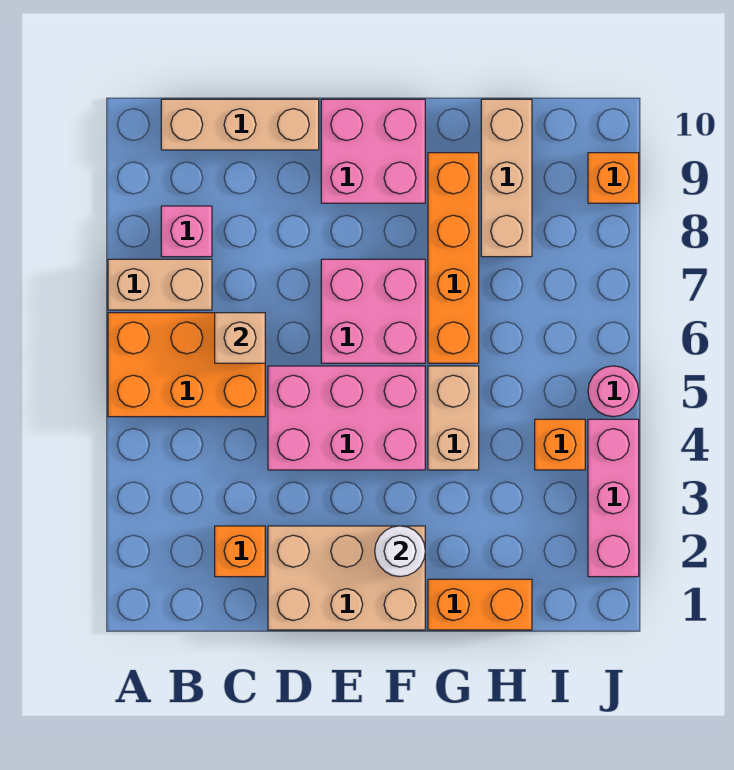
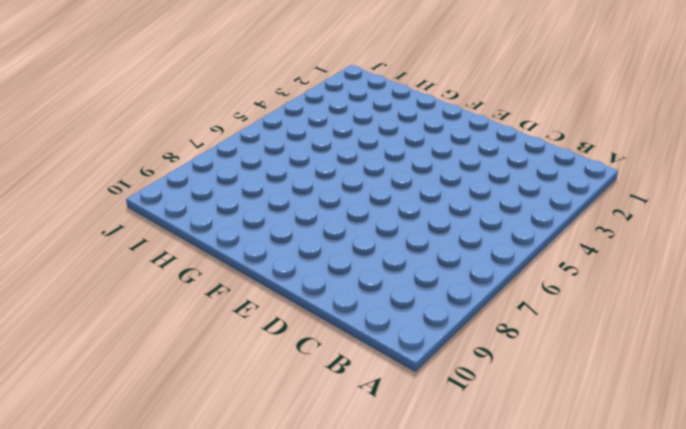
none -> orange brick A5:C6 level 1
none -> tan brick A7:B7 level 1
none -> pink brick B8 level 1

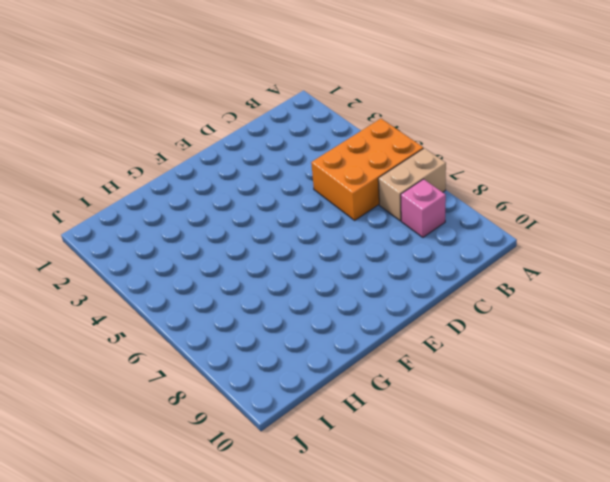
none -> tan brick B10:D10 level 1
none -> orange brick C2 level 1
none -> tan brick D1:F2 level 1

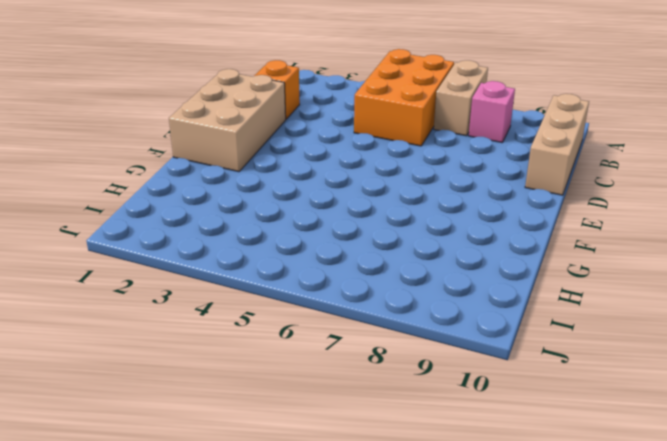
none -> pink brick D4:F5 level 1
none -> pink brick E6:F7 level 1
none -> pink brick E9:F10 level 1

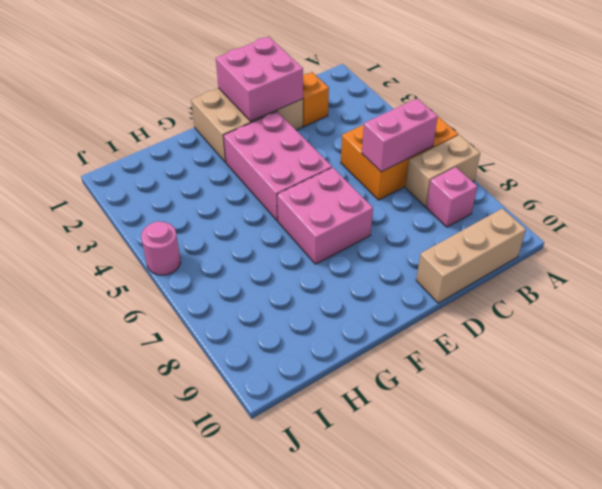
pink brick B6:C6 level 2 -> tan brick C6 level 2
pink brick D1:E2 level 2 -> pink brick E9:F10 level 1
pink brick E3:F5 level 1 -> pink brick D4:F5 level 1
none -> orange brick G1:H1 level 1
none -> tan brick G4:G5 level 1
none -> orange brick G6:G9 level 1

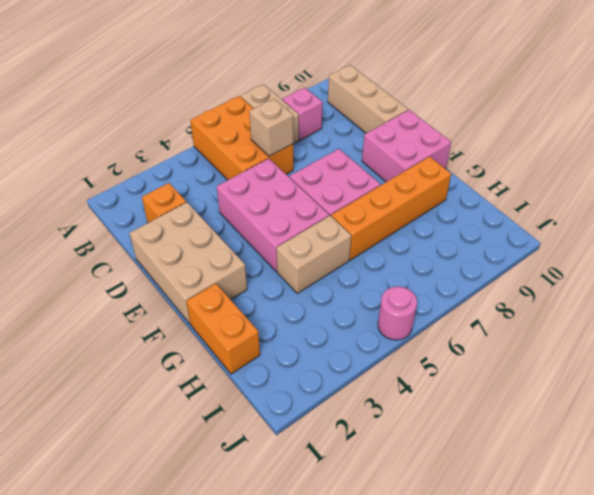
none -> tan brick H8:H10 level 1
none -> orange brick I4 level 1
none -> pink brick J2:J4 level 1

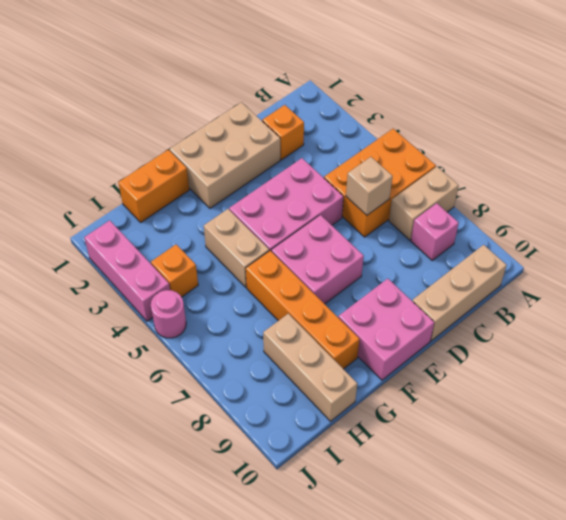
none -> orange brick J9 level 1
none -> white round brick F2 level 2

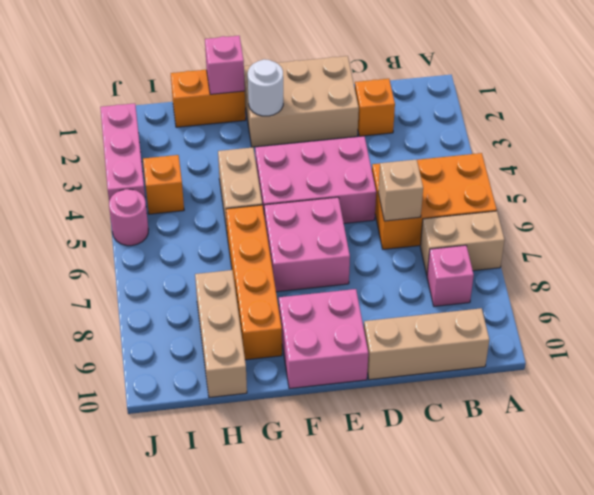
pink brick G1 level 2 -> none
none -> orange brick J9 level 1

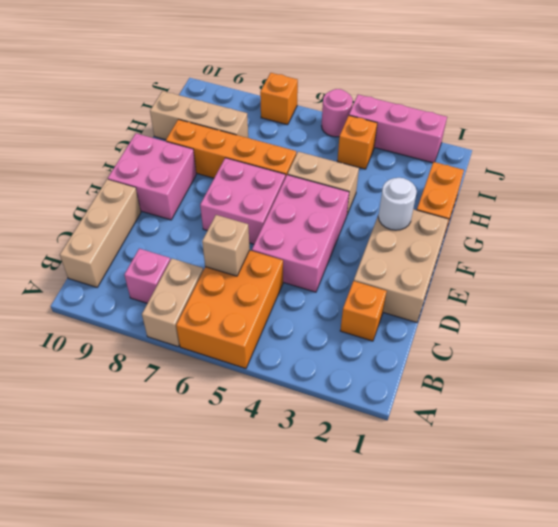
orange brick J7 level 1 -> orange brick J9 level 1

